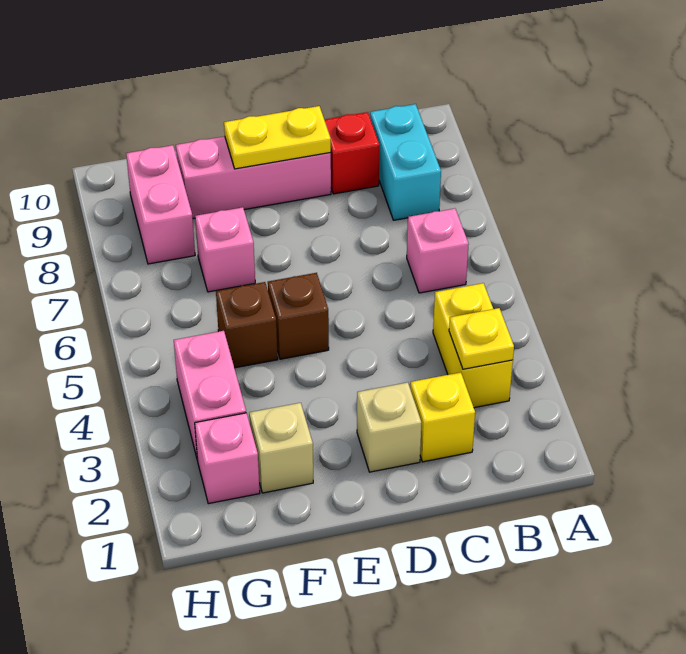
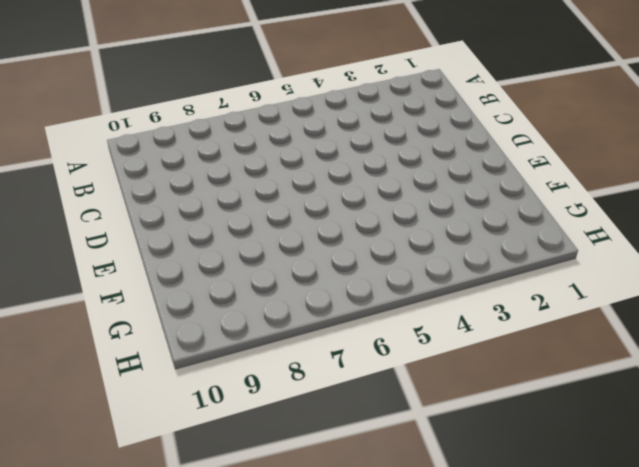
none -> yellow brick B3:B4 level 1
none -> pink brick B6 level 1
none -> cyan brick B8:B9 level 1

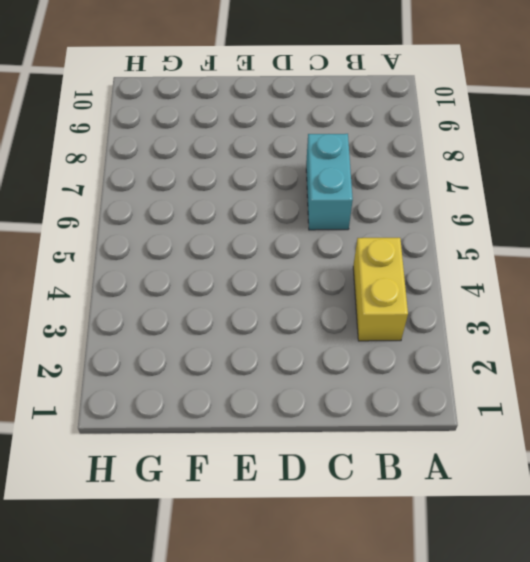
cyan brick C6:C7 level 1 -> cyan brick B8:B9 level 1
none -> pink brick B6 level 1
none -> yellow brick C2 level 1
none -> red brick C9 level 1

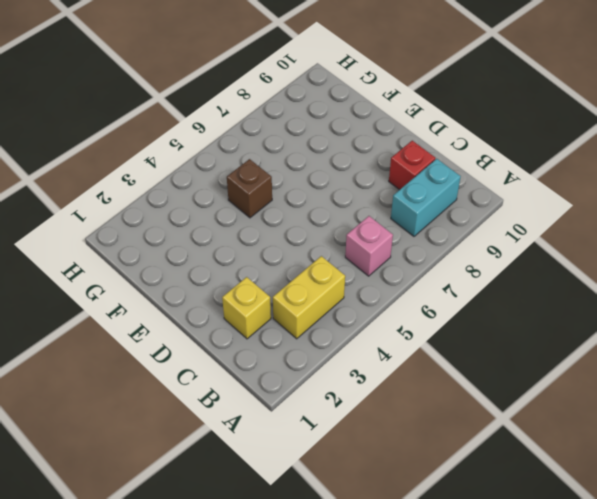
none -> tan brick D2 level 1
none -> pink brick D9:F9 level 1
none -> brown brick E5 level 1

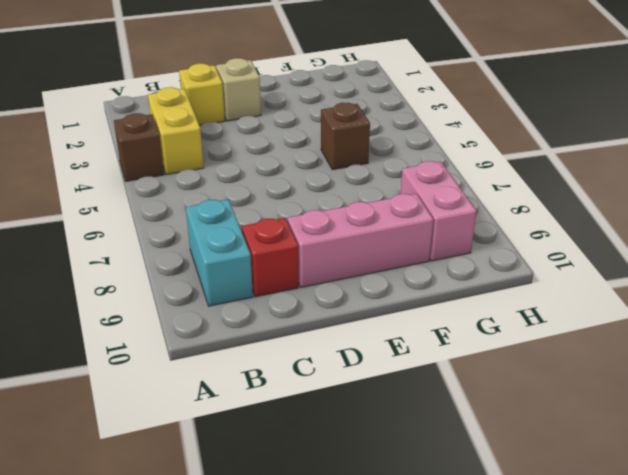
brown brick A4 level 1 -> brown brick E5 level 1
none -> pink brick B6 level 1
none -> tan brick F2 level 1
none -> pink brick F7 level 1

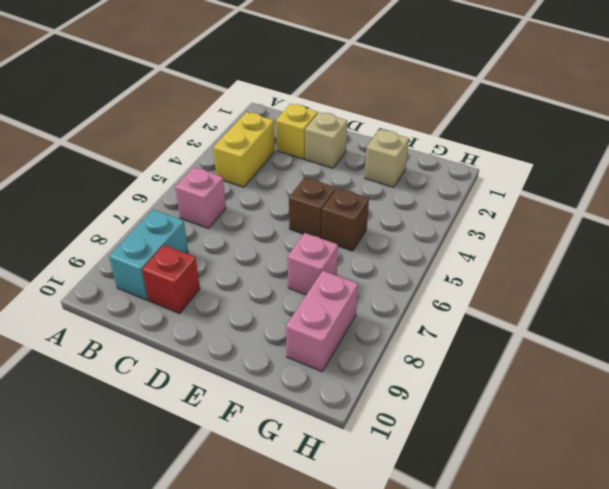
none -> pink brick D9:F9 level 1
none -> pink brick G2 level 1
none -> pink brick G3:G4 level 1

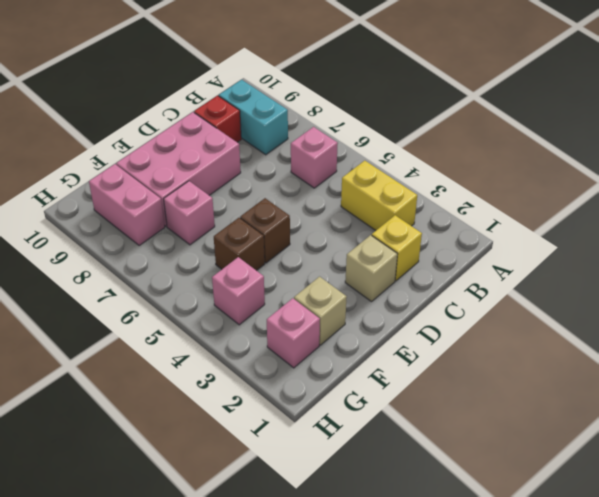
pink brick D8:F9 level 1 -> pink brick D9:F9 level 1
pink brick G4 level 1 -> pink brick G3:G4 level 1
none -> yellow plate B3 level 2
none -> yellow plate D9:E9 level 2

